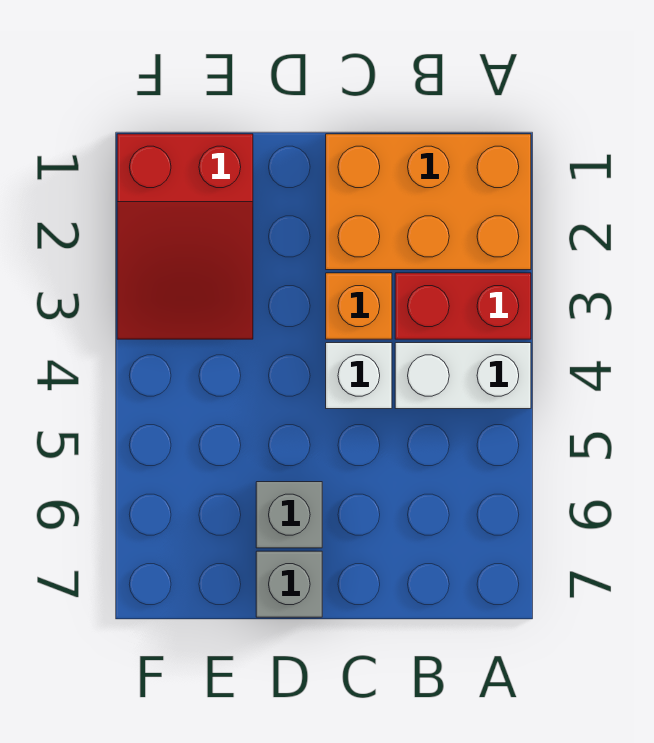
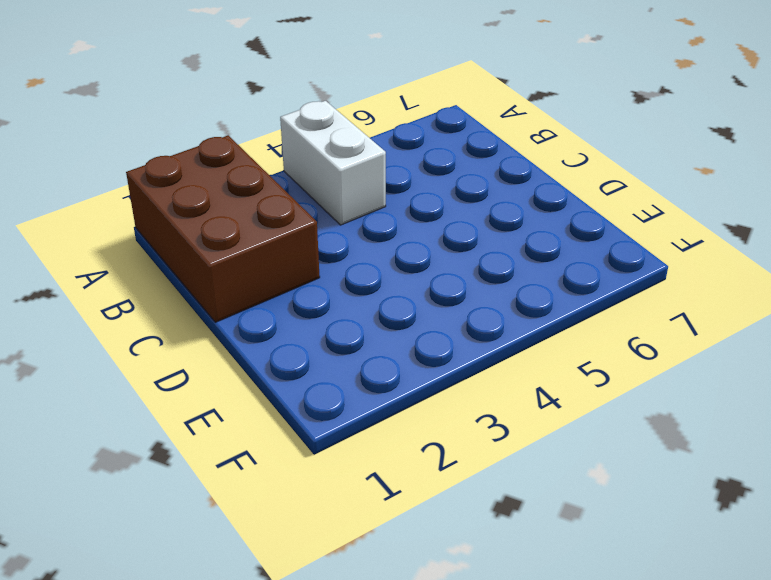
brown brick A1:C2 level 1 -> orange brick A1:C2 level 1
none -> red brick A3:B3 level 1
none -> orange brick C3 level 1

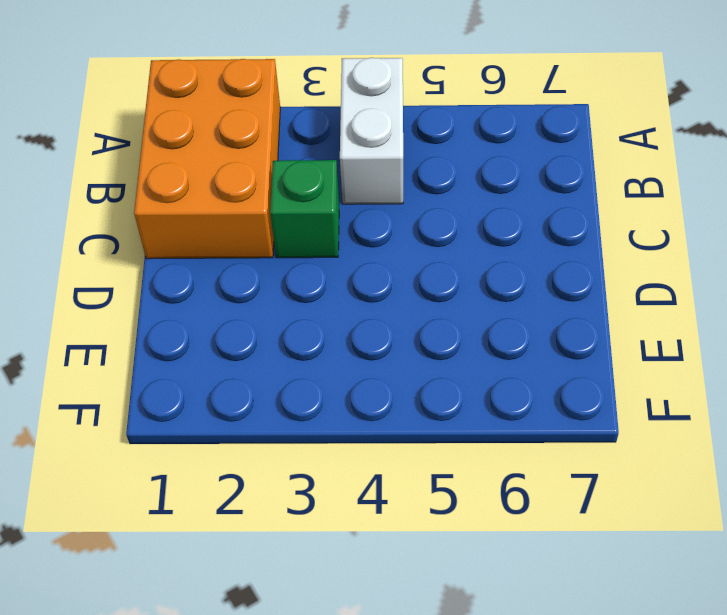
green brick C3 level 1 -> orange brick C3 level 1
none -> red brick A3:B3 level 1
none -> white brick C4 level 1

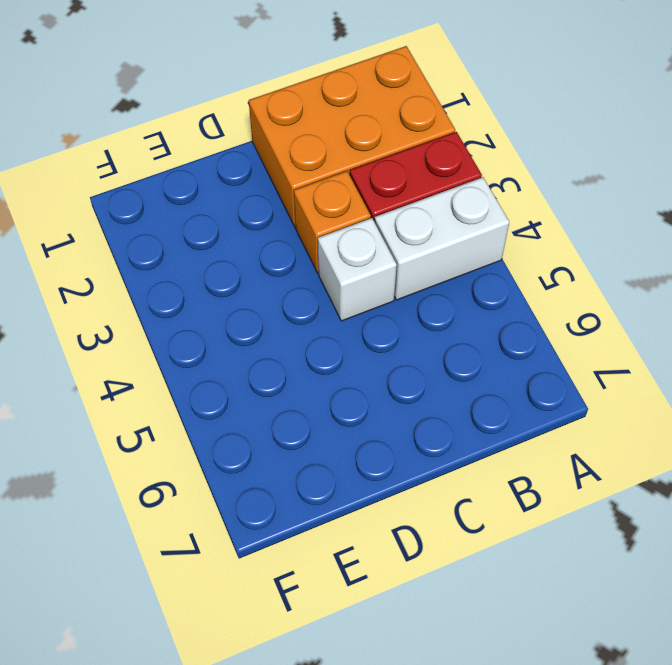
none -> grey brick D6 level 1
none -> grey brick D7 level 1

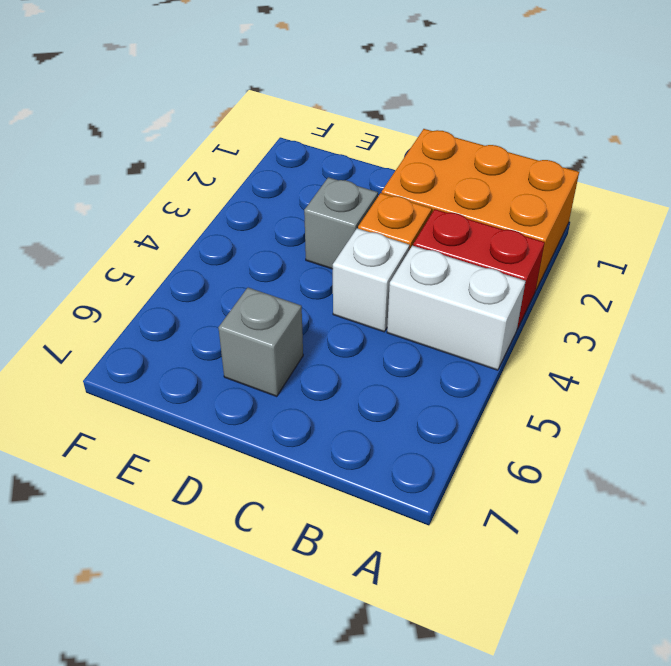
grey brick D3 level 1 -> grey brick D7 level 1
none -> red slope E1:F3 level 1 top 1

